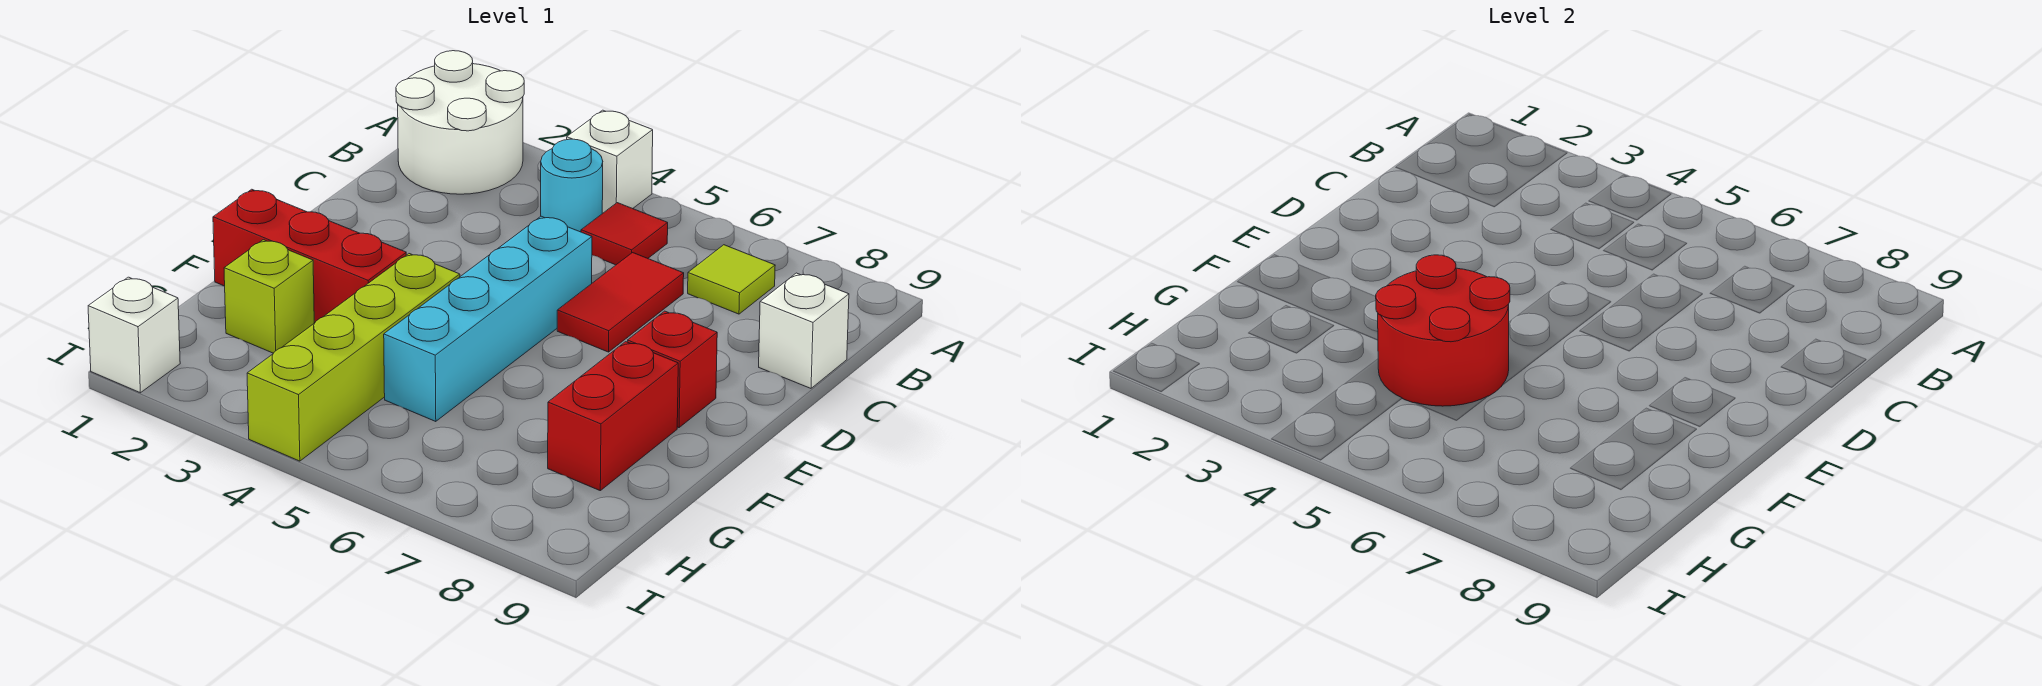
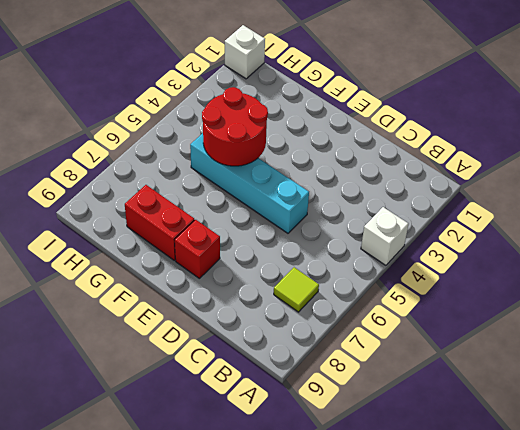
none -> white round brick A1:B2 level 1
none -> cyan round brick B4 level 1
none -> red tile B5 level 1

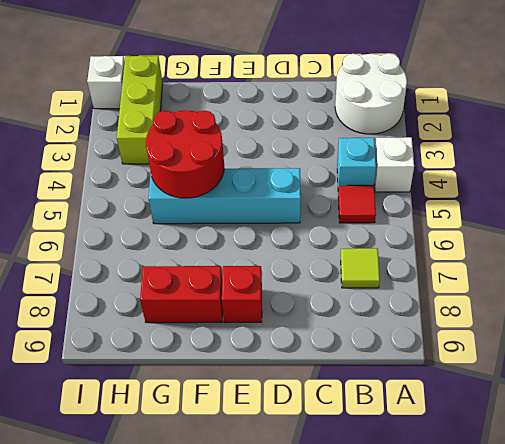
cyan brick B4 level 1 -> cyan round brick B4 level 1
lime brick H1:H3 level 1 -> none
none -> red tile C6:D6 level 1
none -> white brick C9 level 1
none -> red brick F1:F3 level 1

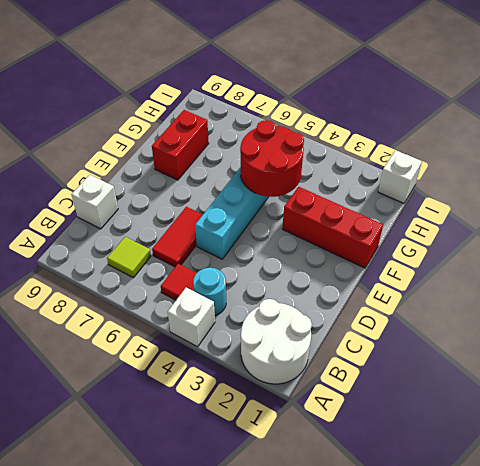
none -> red brick E8 level 1
none -> lime brick F4:I4 level 1
none -> lime brick G2 level 1

